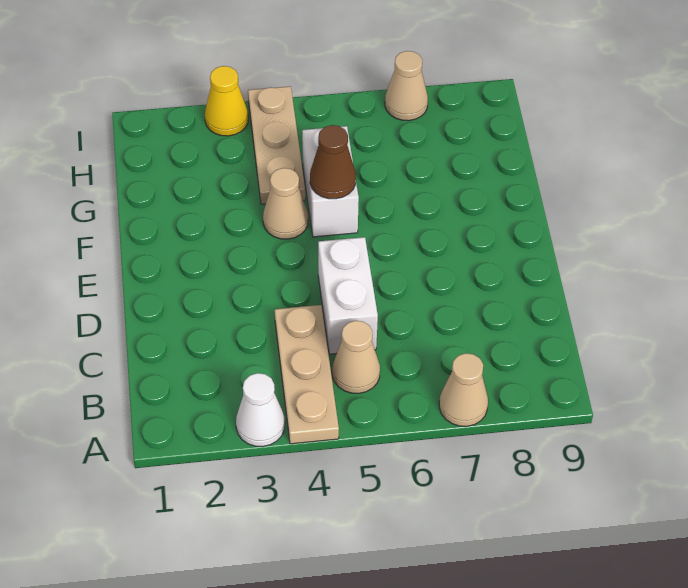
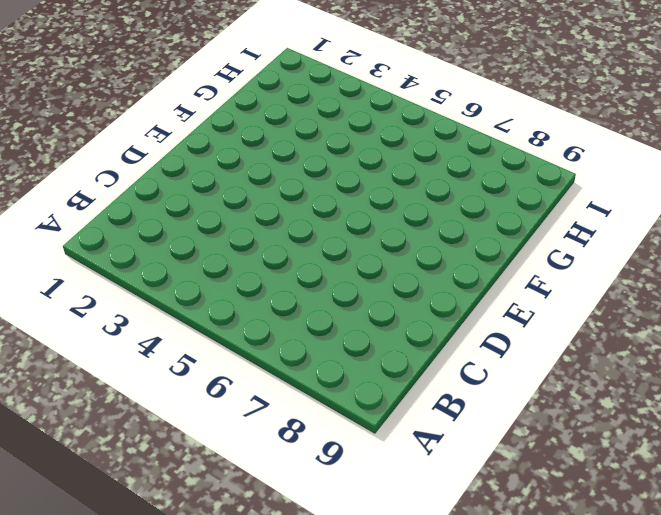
none -> white cone A3 level 1
none -> tan plate A4:C4 level 1

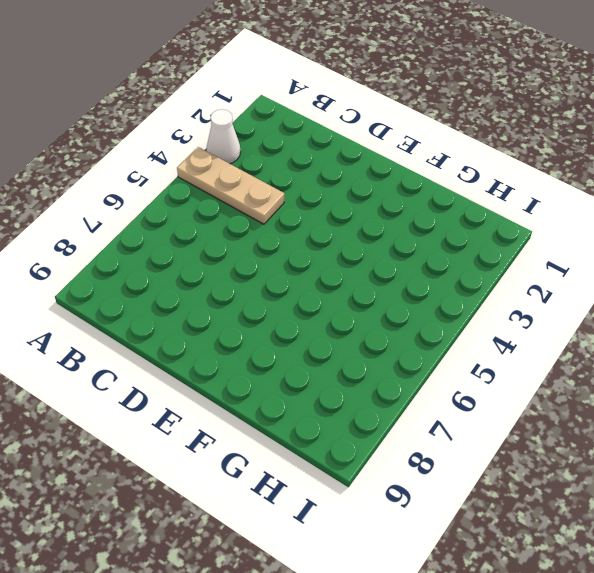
none -> tan cone A7 level 1
none -> tan cone B5 level 1

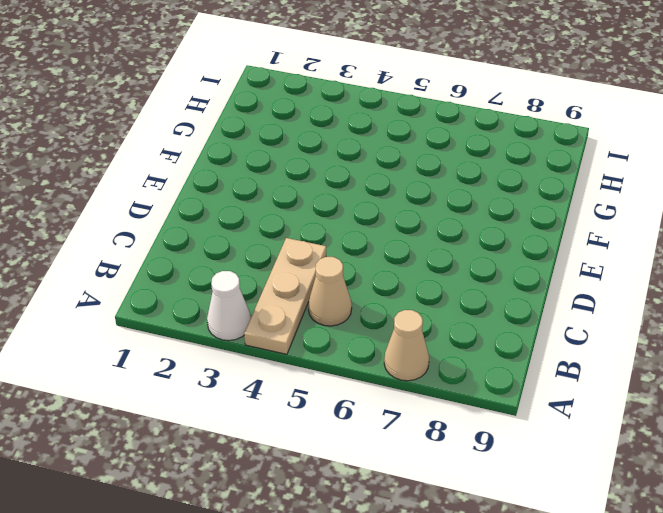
none -> white brick C5:D5 level 1
none -> tan cone F4 level 1

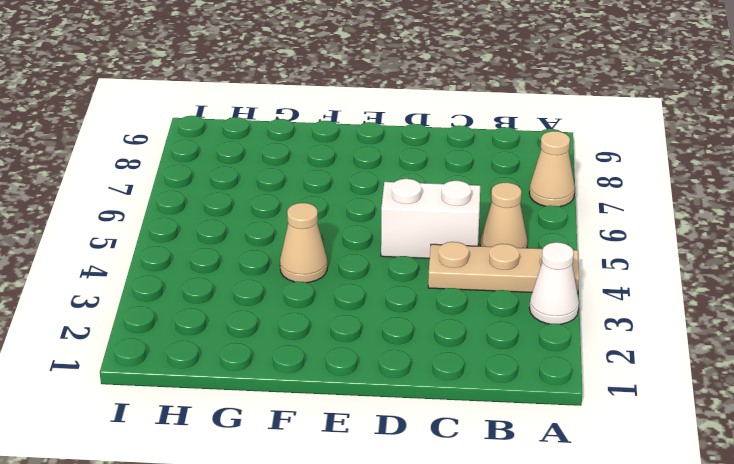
none -> white brick F5:G5 level 1
none -> tan plate G4:I4 level 1

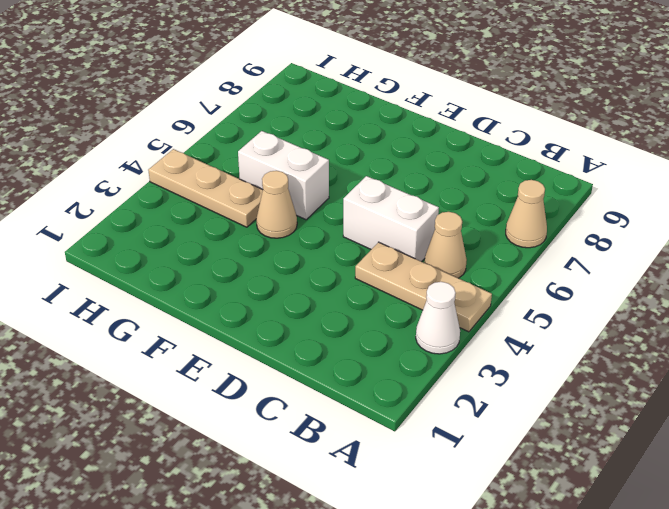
none -> yellow cone I3 level 1
none -> tan cone I7 level 1

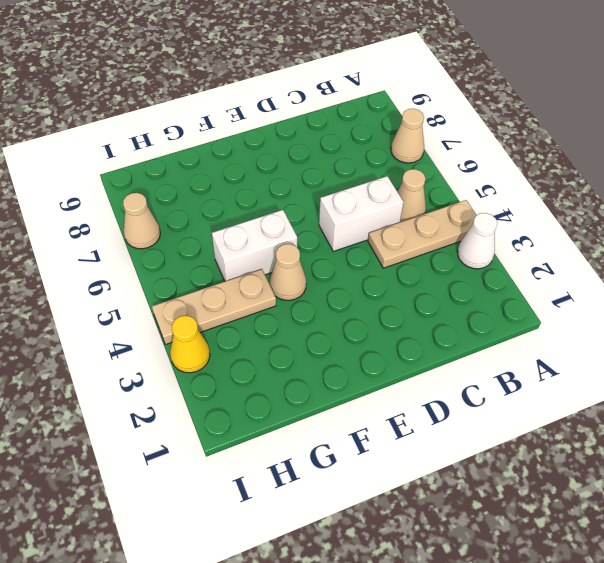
none -> brown cone F5 level 2

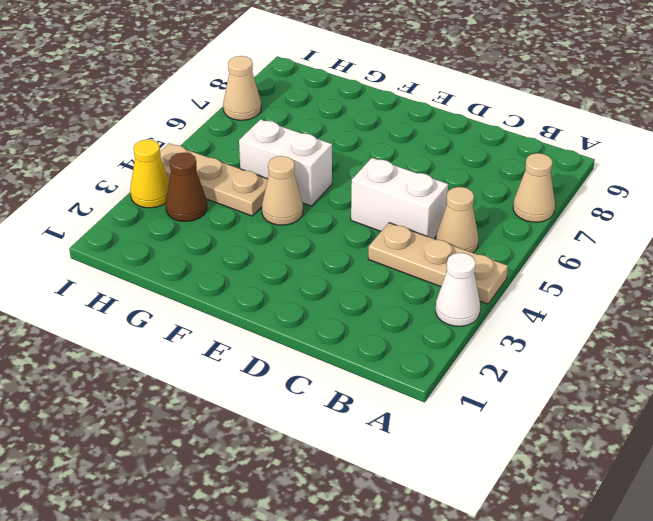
brown cone H3 level 1 -> brown cone F5 level 2

